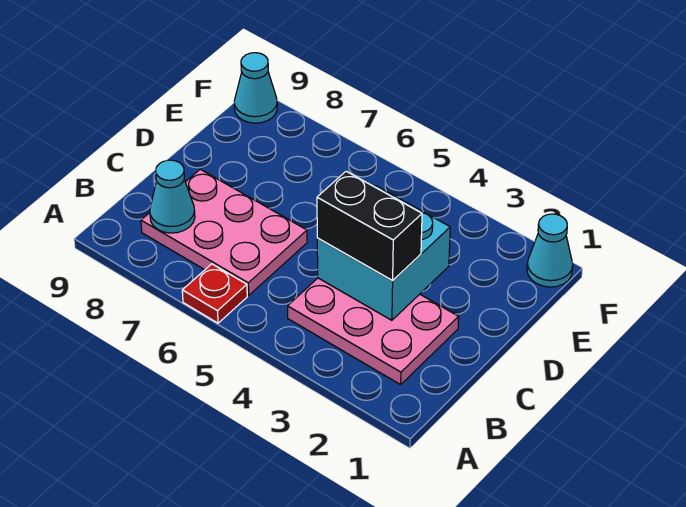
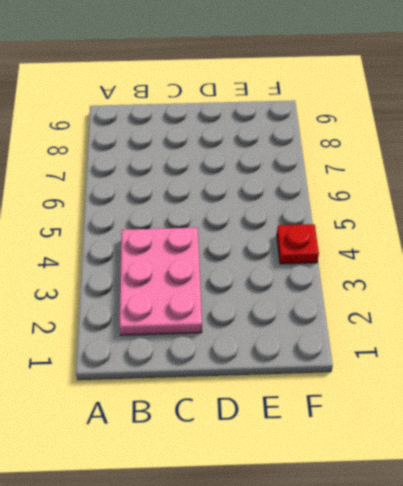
red plate F4 level 1 -> red plate A6 level 1
none -> pink plate B6:C8 level 1
none -> cyan cone F1 level 1

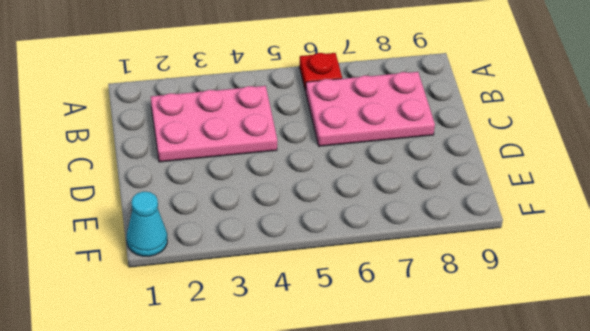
none -> cyan cone F9 level 1
none -> cyan cone B8 level 2

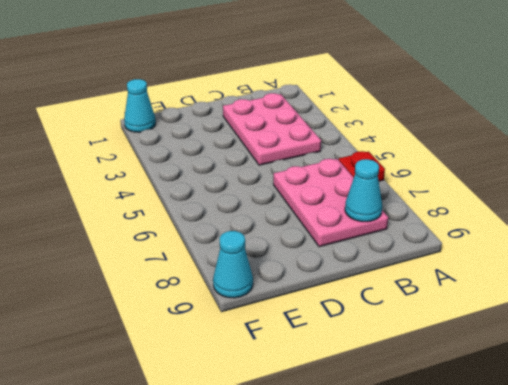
none -> cyan brick C3:D4 level 2
none -> black brick C3:C4 level 3

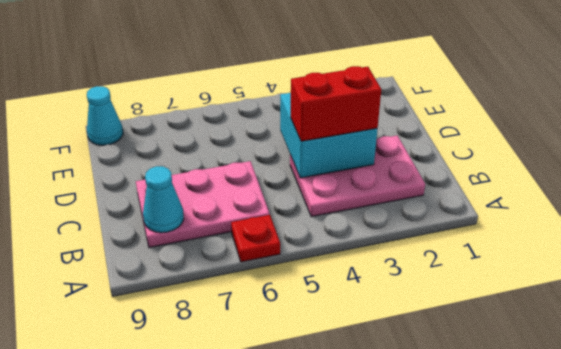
red brick C3:C4 level 3 -> black brick C3:C4 level 3
none -> cyan cone F1 level 1

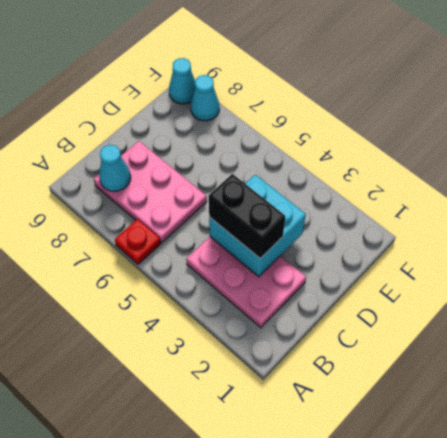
cyan cone F8 level 1 -> cyan cone F1 level 1

